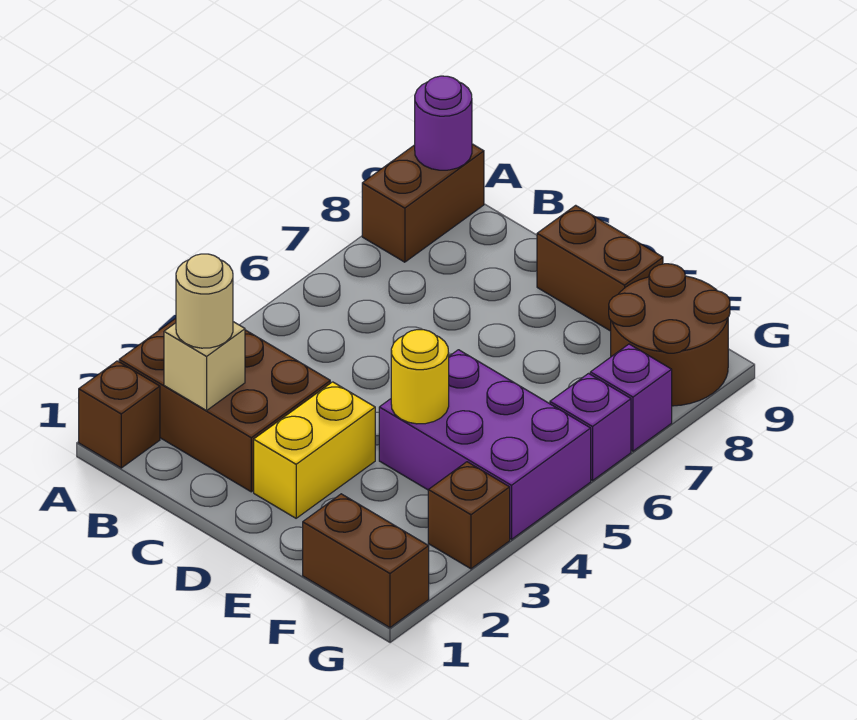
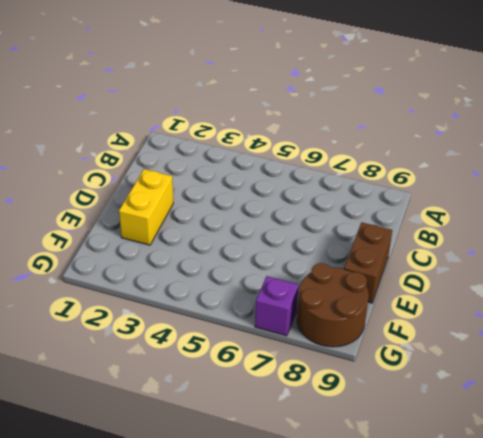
yellow brick D2:E2 level 1 -> yellow brick D2:D3 level 1
none -> brown brick A1 level 1
none -> brown brick A2:C3 level 1
none -> brown brick A8:A9 level 1

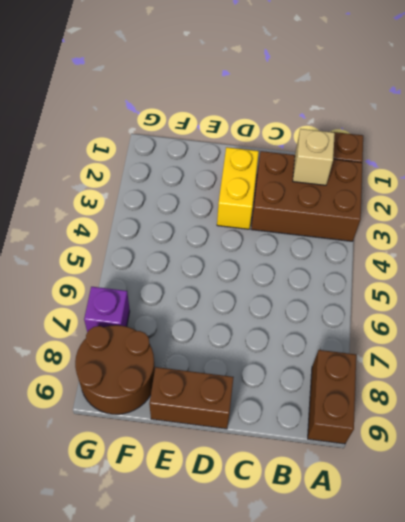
none -> purple brick E4:G5 level 1
none -> brown brick F1:G1 level 1
none -> brown brick G3 level 1

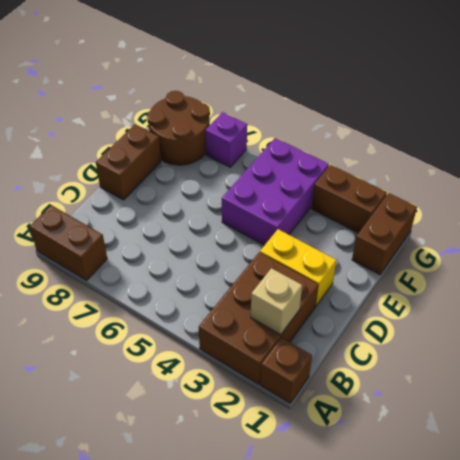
brown brick G2:G3 level 1 -> brown brick G3 level 1
none -> purple brick G6 level 1
none -> purple round brick A9 level 2
none -> yellow round brick E4 level 2

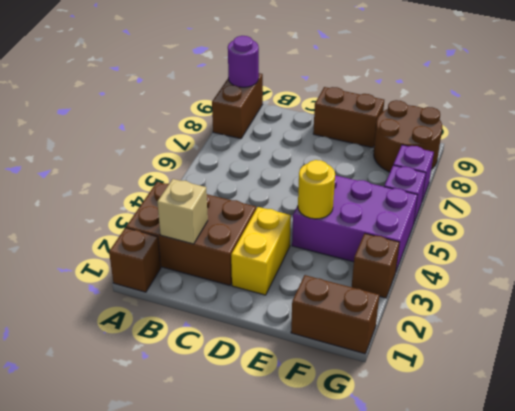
none -> tan round brick B2 level 3

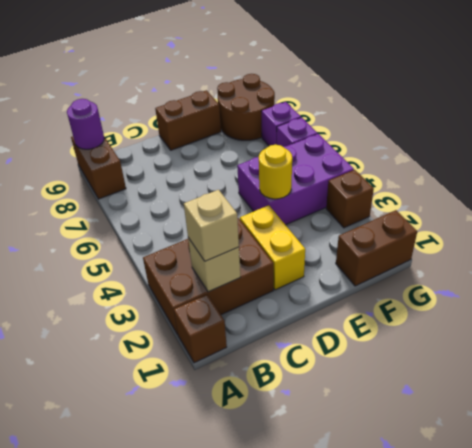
tan brick B2 level 3 -> tan round brick B2 level 3

